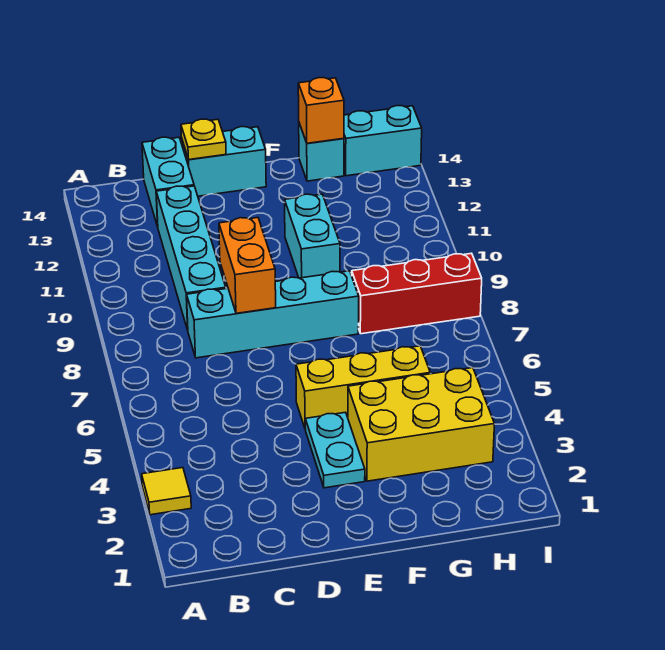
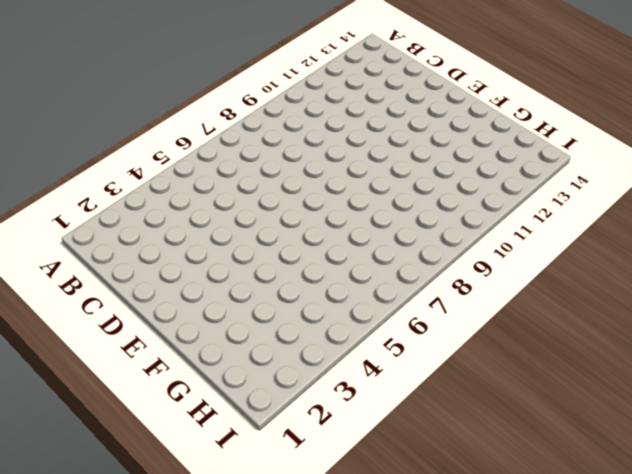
none -> yellow tile A3 level 1
none -> cyan brick C8:F8 level 1
none -> cyan brick C9:C12 level 1

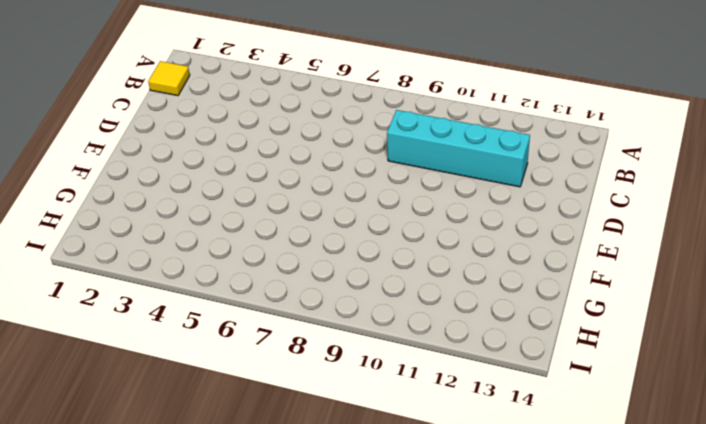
yellow tile B1 level 1 -> yellow tile A3 level 1
none -> cyan brick C8:F8 level 1
none -> cyan brick C13:C14 level 1
none -> cyan brick D14:E14 level 1

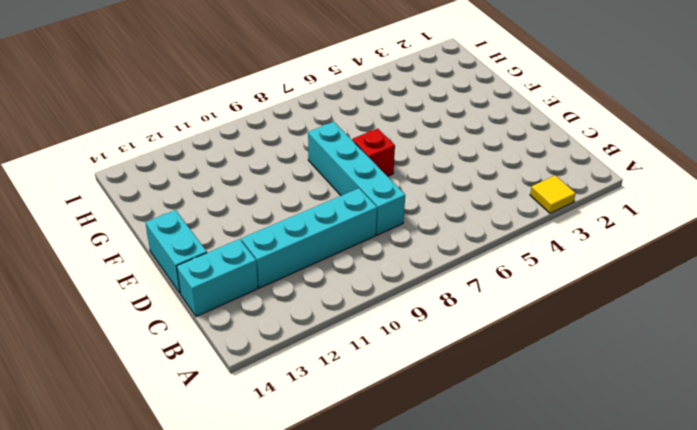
red brick E7 level 1 -> none
none -> cyan plate E3:E4 level 1
none -> yellow brick E5:G5 level 1
none -> yellow brick F3:H4 level 1

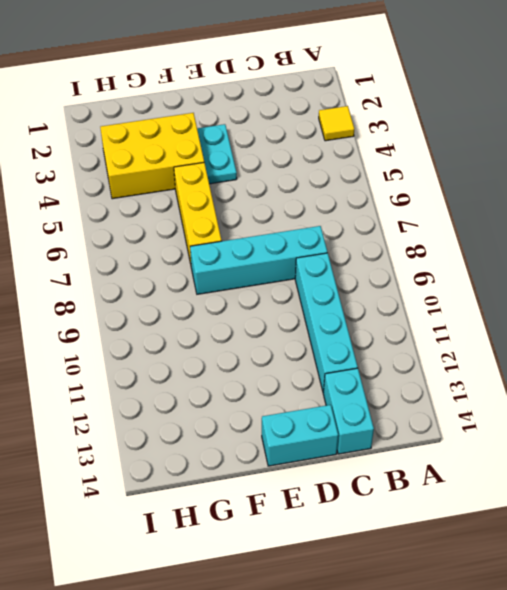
yellow brick F5:F7 level 1 -> yellow brick E5:G5 level 1
none -> cyan brick F10:F11 level 1
none -> red brick G8:I8 level 1
none -> cyan brick G14 level 1

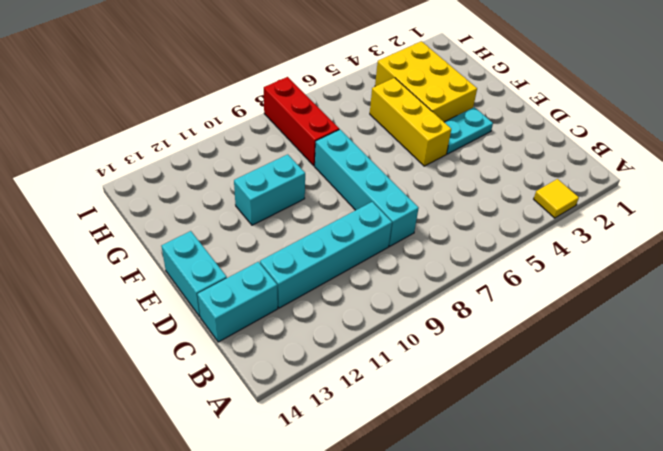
none -> cyan brick G14 level 1
none -> cyan brick H14:I14 level 1
none -> orange brick D8:D9 level 2

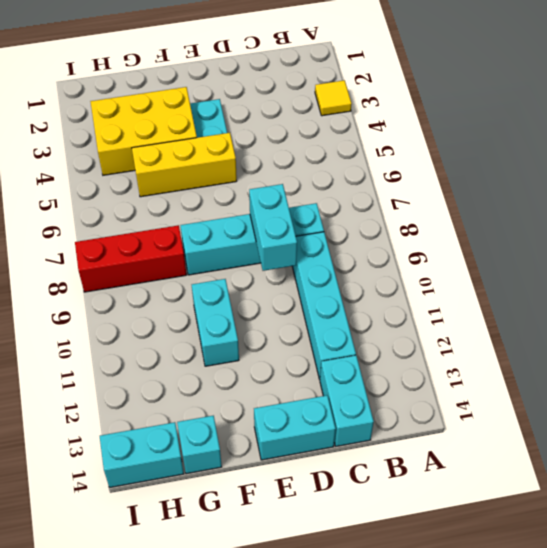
cyan brick D8:D9 level 2 -> orange brick D8:D9 level 2
none -> yellow plate D14 level 2
none -> orange brick G14 level 2

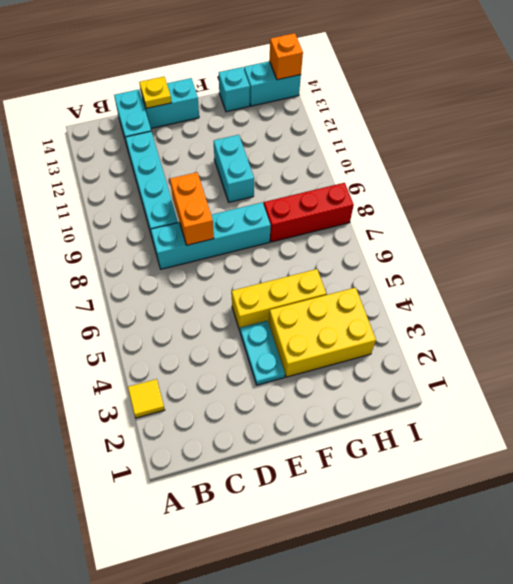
orange brick I14 level 2 -> orange brick G14 level 2

